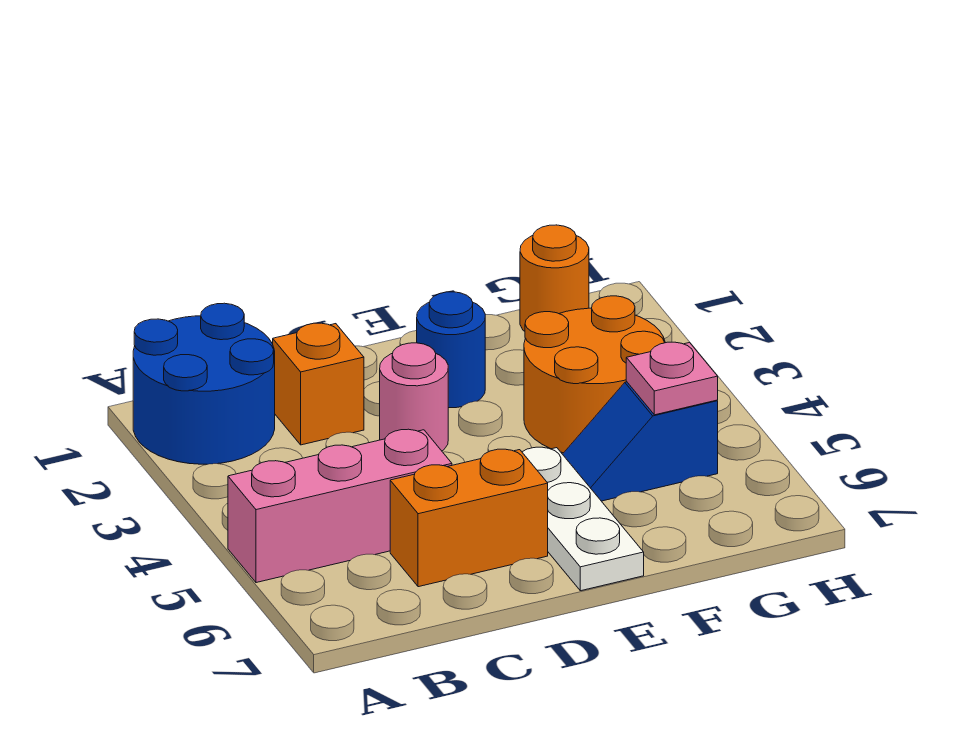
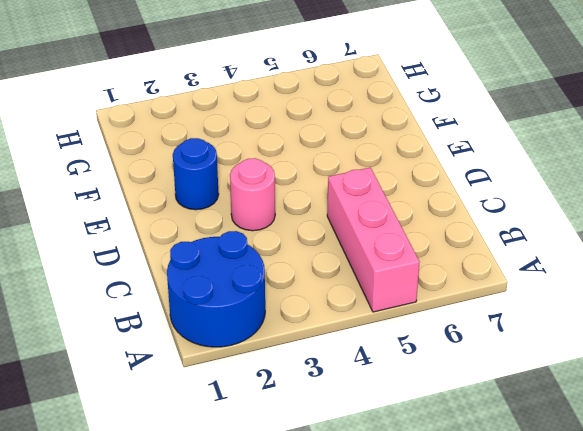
none -> orange brick C2 level 1
none -> orange brick C6:D6 level 1

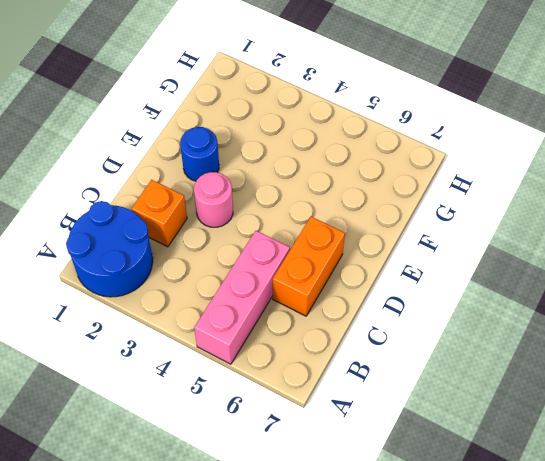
none -> white plate E5:E7 level 1
none -> orange round brick F3:G4 level 1

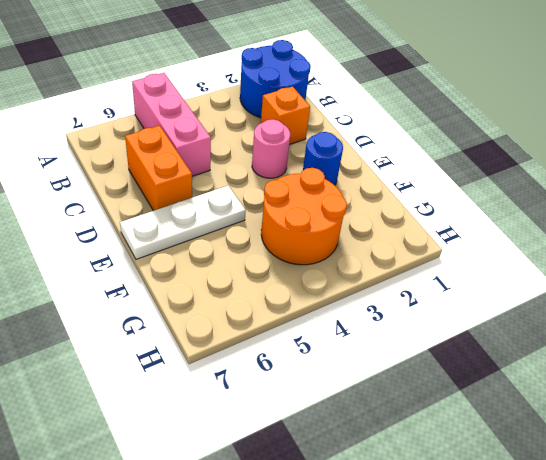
none -> blue slope F5:G5 level 1 top G
none -> orange round brick G1 level 1

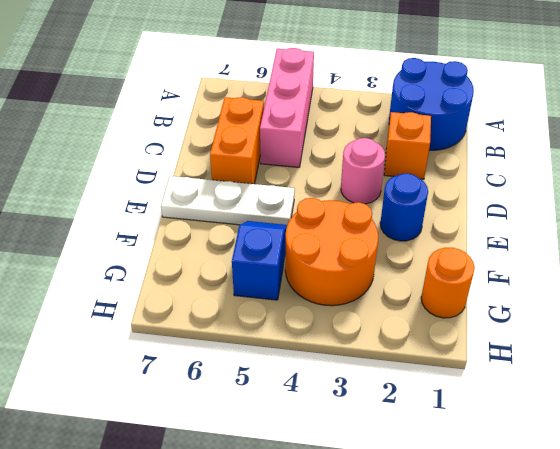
none -> pink plate G5 level 2

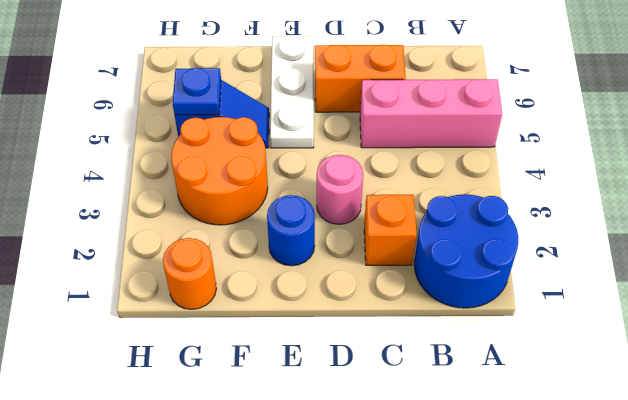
blue plate G5 level 2 -> pink plate G5 level 2

